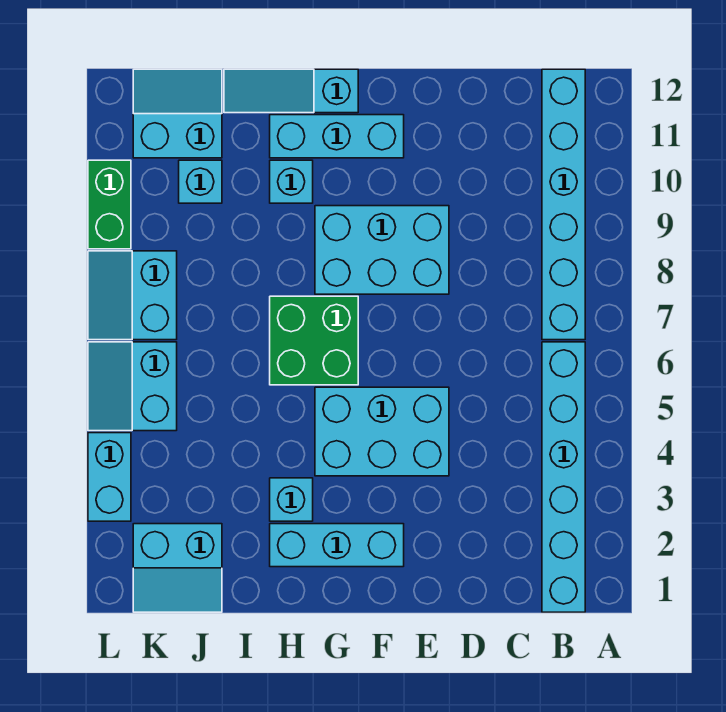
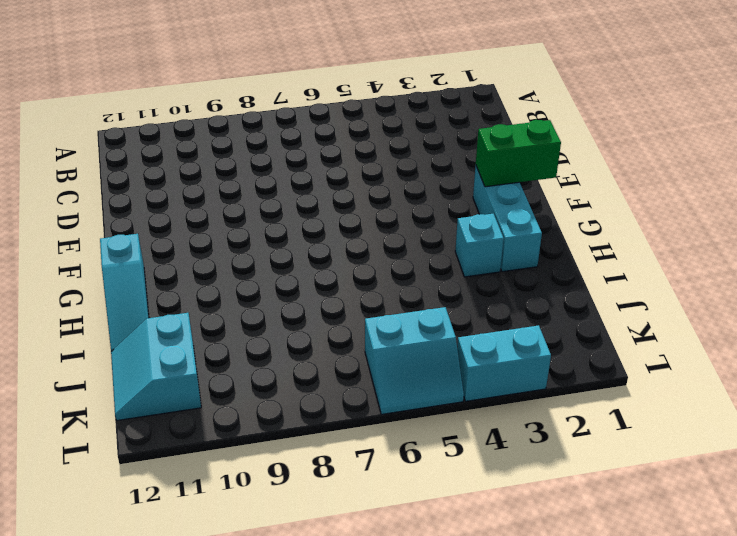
green brick F1:F2 level 2 -> green brick L9:L10 level 1
none -> cyan brick B1:B6 level 1
none -> cyan brick B7:B12 level 1
none -> cyan brick E4:G5 level 1

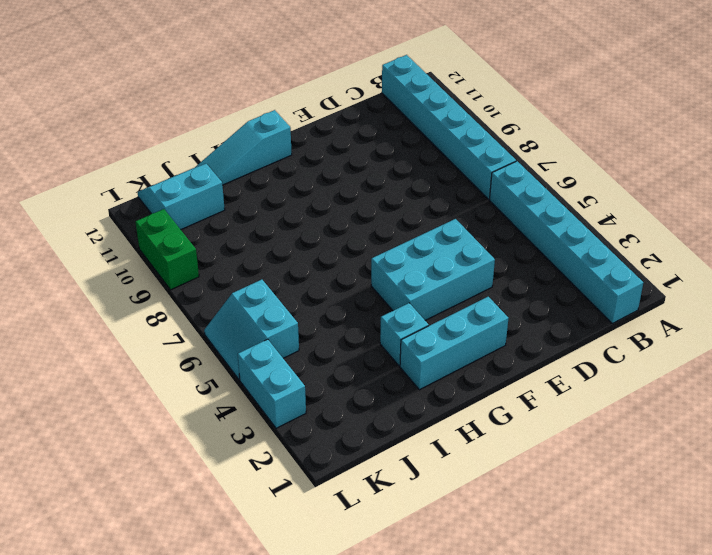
none -> cyan brick E8:G9 level 1
none -> cyan brick F11:H11 level 1
none -> green brick G6:H7 level 1

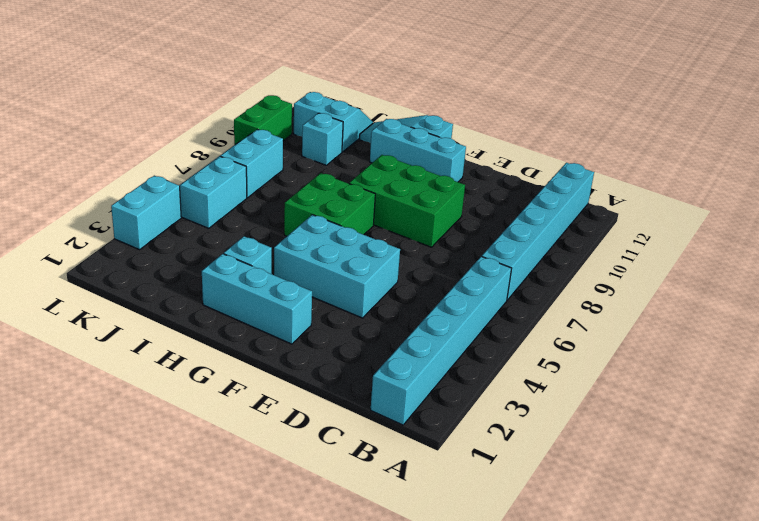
green brick E8:G9 level 1 -> cyan brick E8:G9 level 1
none -> cyan brick H10 level 1
none -> cyan slope J1:K2 level 1 top 2

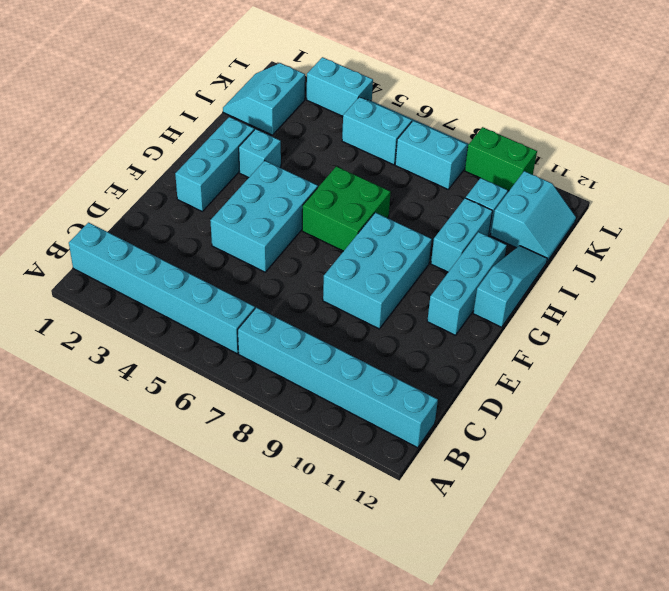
cyan brick H10:I10 level 1 -> cyan brick H10 level 1

